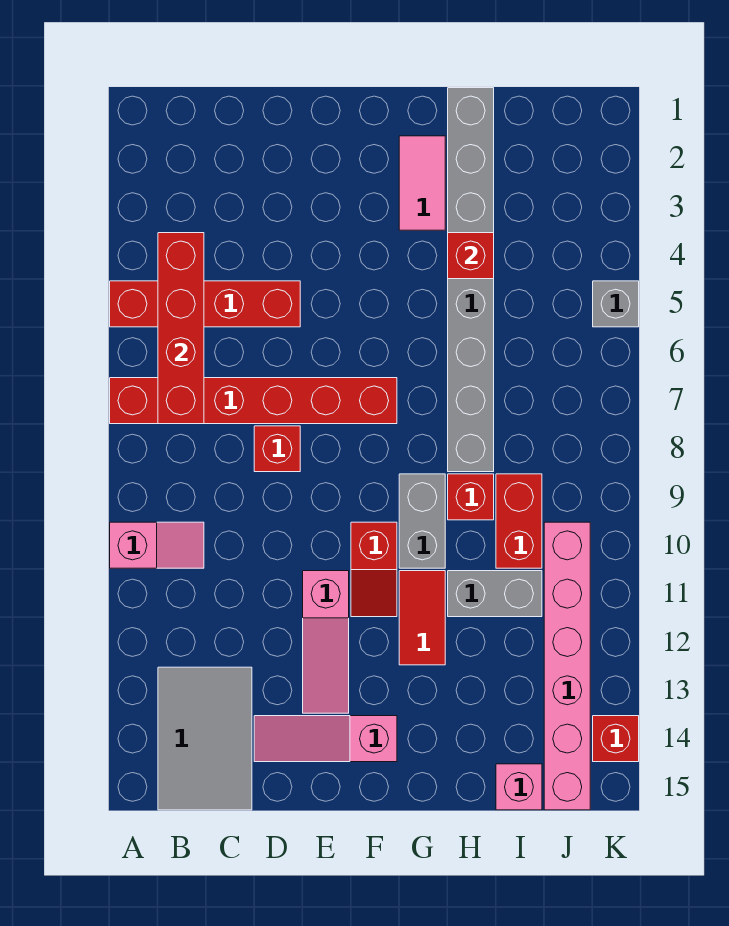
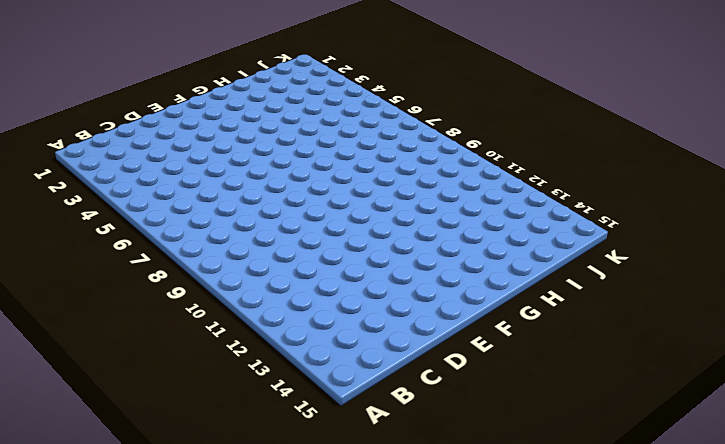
none -> red brick A5:D5 level 1
none -> red brick A7:F7 level 1
none -> pink slope A10:B10 level 1 top A

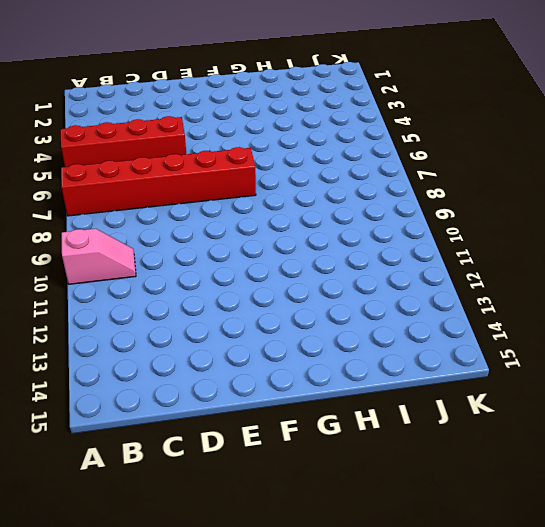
none -> grey tile B13:C15 level 1
none -> red brick D8 level 1
none -> pink slope D14:F14 level 1 top F

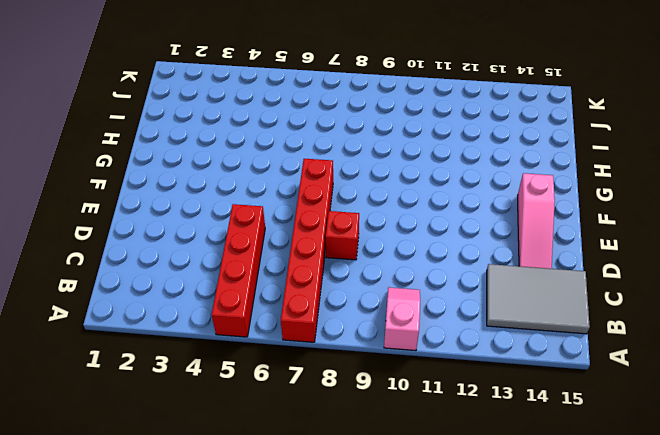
none -> pink slope E11:E13 level 1 top 11
none -> red slope F10:F11 level 1 top 10
none -> pink tile G2:G3 level 1

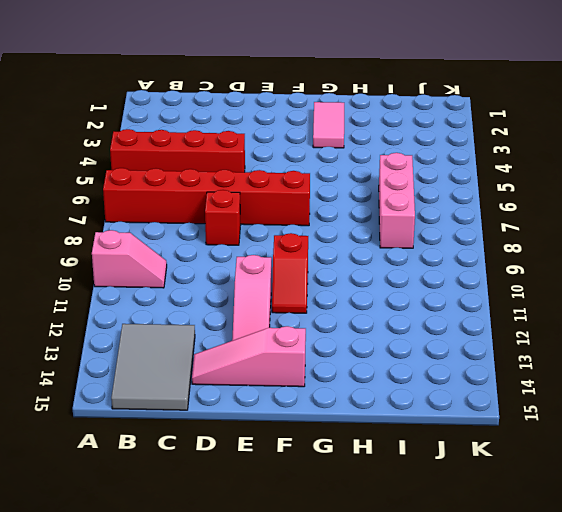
pink brick I6:I8 level 1 -> none
none -> grey brick G9:G10 level 1
none -> red tile G11:G12 level 1
none -> grey brick H1:H8 level 1

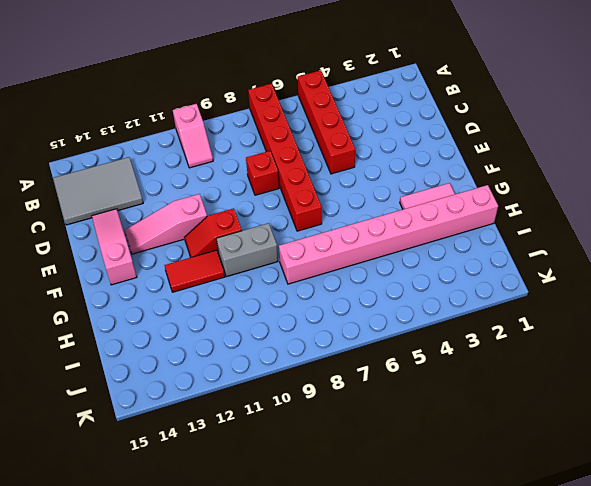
pink brick H1:H8 level 1 -> grey brick H1:H8 level 1
none -> red brick H9 level 1
none -> grey brick H11:I11 level 1
none -> red brick I9:I10 level 1

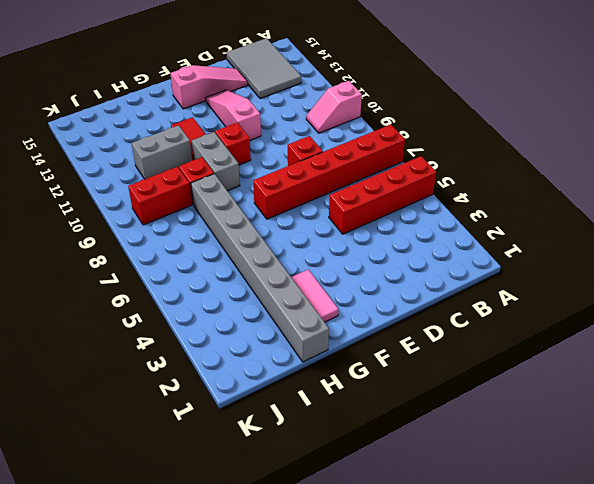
red brick I9:J9 level 1 -> red brick I9:I10 level 1
none -> pink brick I15 level 1
none -> pink brick J10:J15 level 1
none -> grey brick K5 level 1

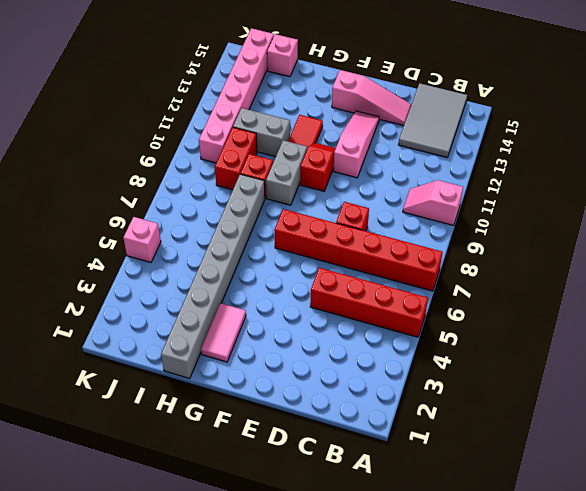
pink brick K5 level 1 -> grey brick K5 level 1
none -> red brick K14 level 1
none -> red brick B4:B7 level 2
none -> red brick H4 level 2

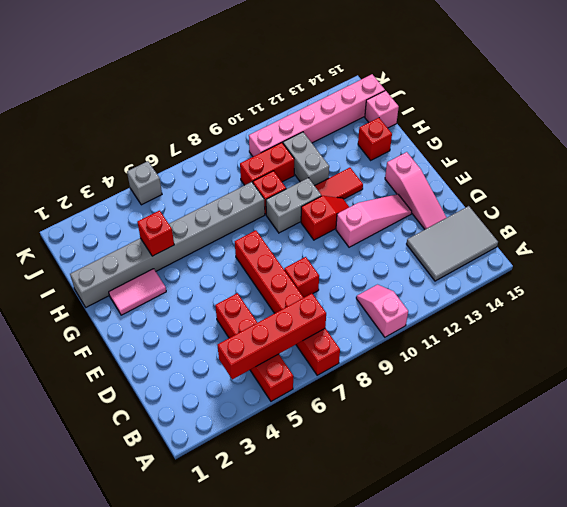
red brick H14 level 1 -> red brick K14 level 1

